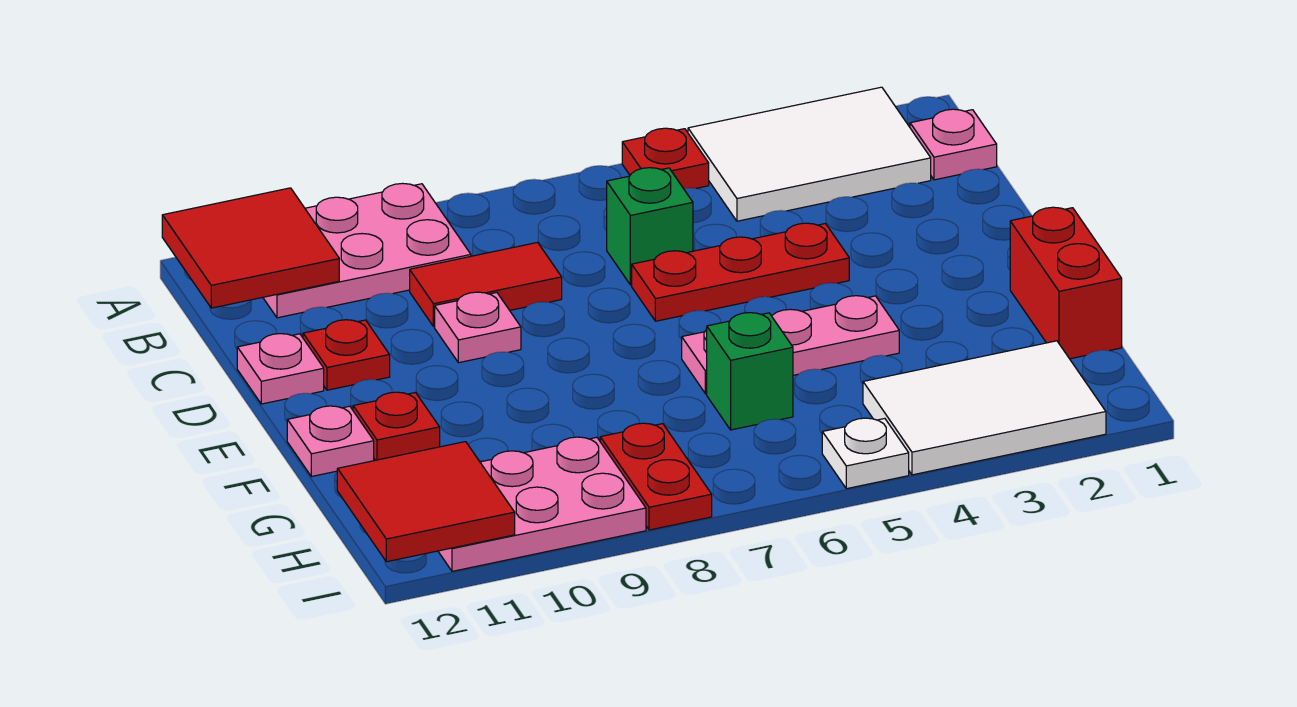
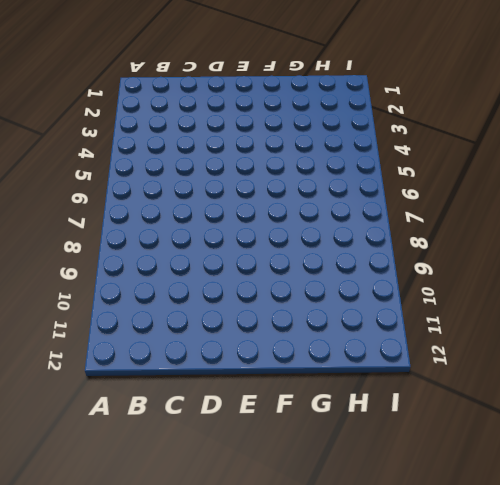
none -> white tile A2:B4 level 1
none -> red plate A5 level 1
none -> pink plate A9:B11 level 1

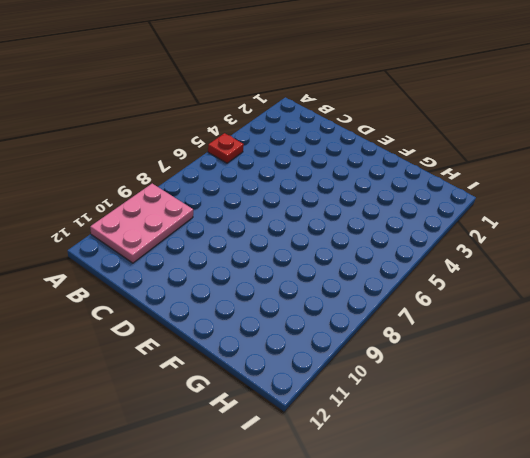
none -> white tile A2:B4 level 1
none -> pink plate B1 level 1
none -> green brick C6 level 1

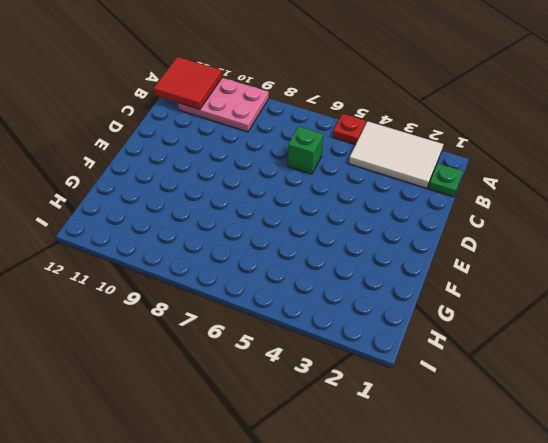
green plate B1 level 1 -> pink plate B1 level 1
none -> red tile C8:C9 level 1
none -> red plate D4:D6 level 1
none -> pink plate D9 level 1

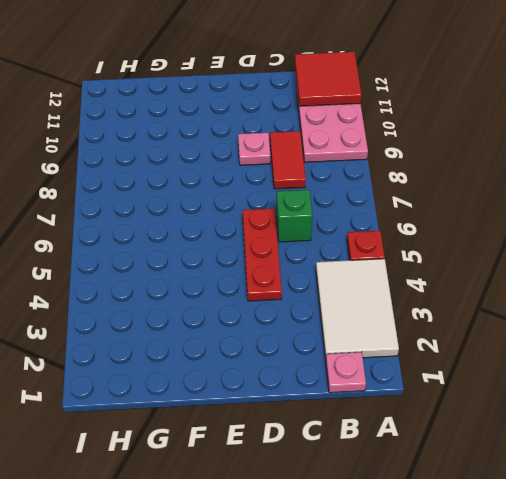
none -> red plate D11 level 1
none -> pink plate D12 level 1
none -> red brick F1:G1 level 1

